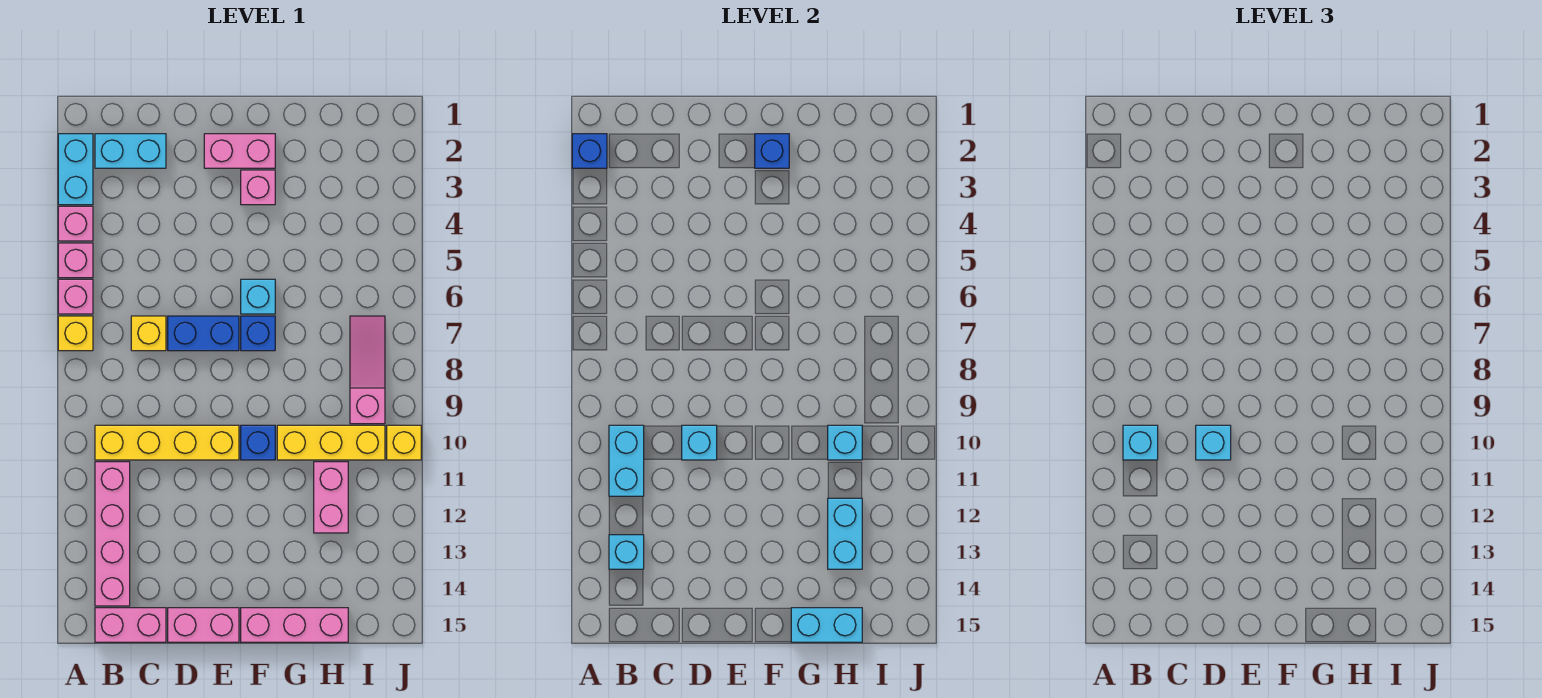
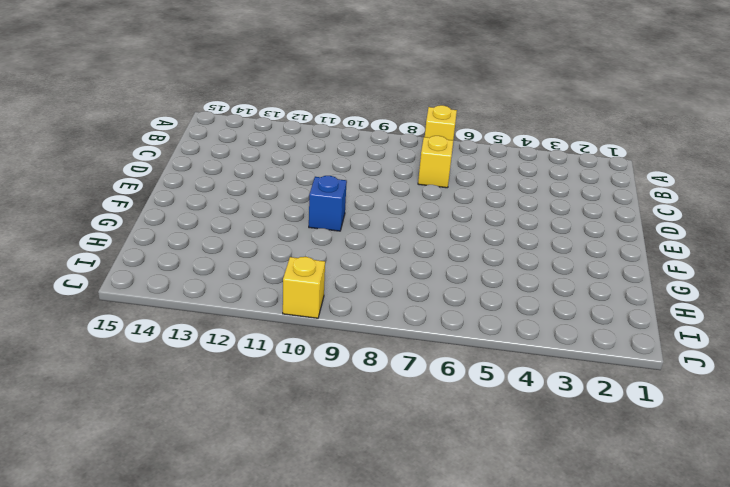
none -> cyan brick A2:A3 level 1
none -> pink brick A4 level 1
none -> pink brick A5 level 1
none -> pink brick A6 level 1

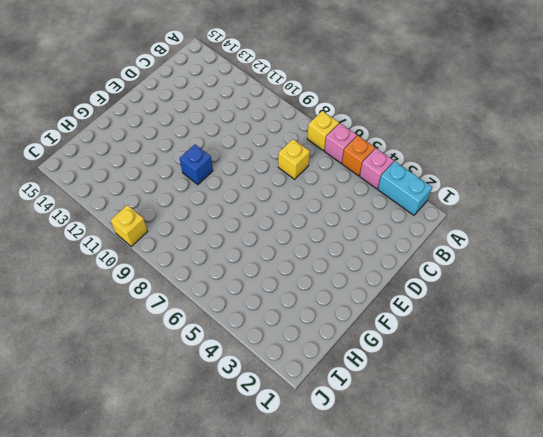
orange brick A5 level 1 -> pink brick A5 level 1
none -> cyan brick B2:C2 level 1
none -> yellow brick B10:E10 level 1
none -> pink brick B11:B14 level 1
none -> pink brick B15:C15 level 1

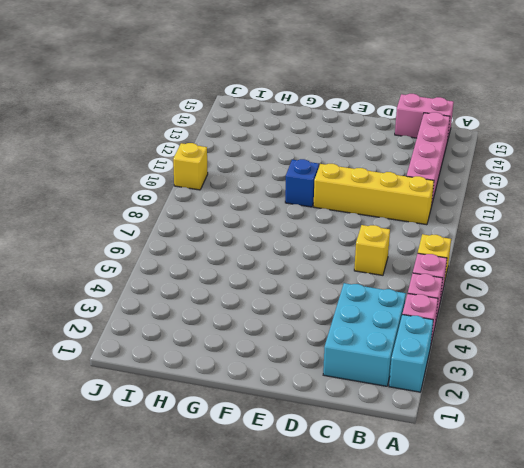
cyan brick B2:C4 level 1 -> cyan brick B2:C2 level 1
none -> blue brick D7:E7 level 1
none -> pink brick D15:E15 level 1
none -> pink brick E2:F2 level 1
none -> pink brick F3 level 1

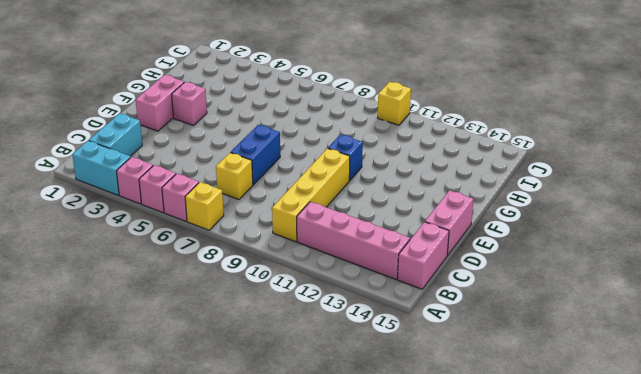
none -> cyan brick F6 level 1
none -> blue brick F7 level 1
none -> pink brick F15:H15 level 1
none -> yellow brick G10:I10 level 1

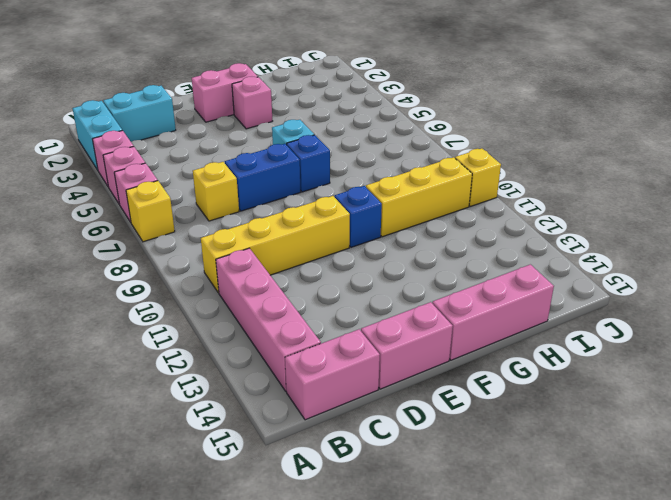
none -> pink brick H11:H12 level 1
none -> pink slope I7:I9 level 1 top 9
none -> blue brick A2 level 2
none -> cyan brick B10:B11 level 2

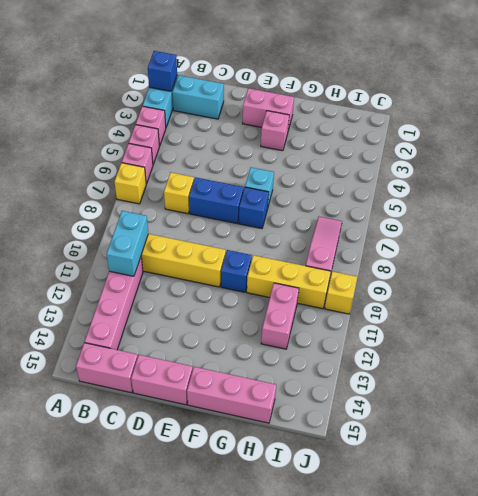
none -> cyan brick B13 level 2
none -> cyan brick D10 level 2
none -> blue brick F2 level 2
none -> cyan brick G15:H15 level 2

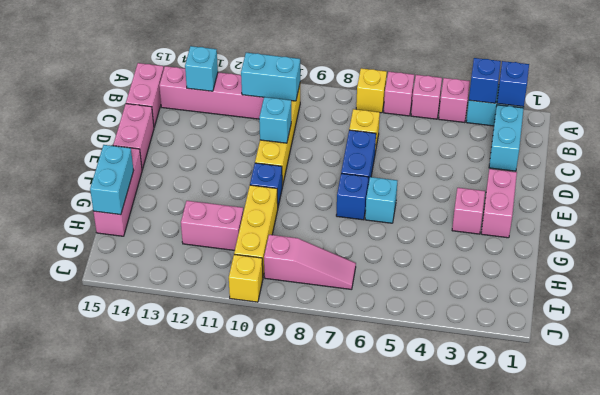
blue brick A3 level 2 -> blue brick F2 level 2
none -> cyan brick H10 level 2
none -> cyan brick H12:H13 level 2
none -> cyan brick B10 level 3
none -> cyan brick D10 level 3

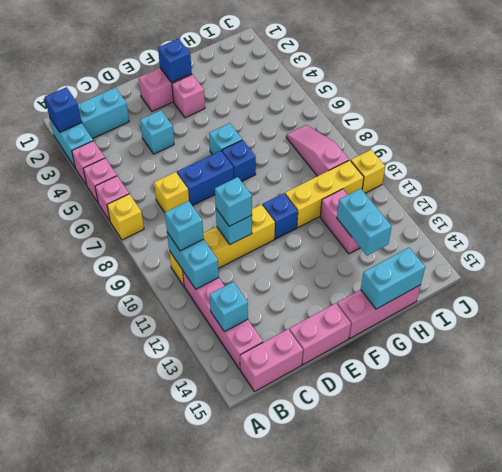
cyan brick D4 level 1 -> cyan brick H10 level 2

